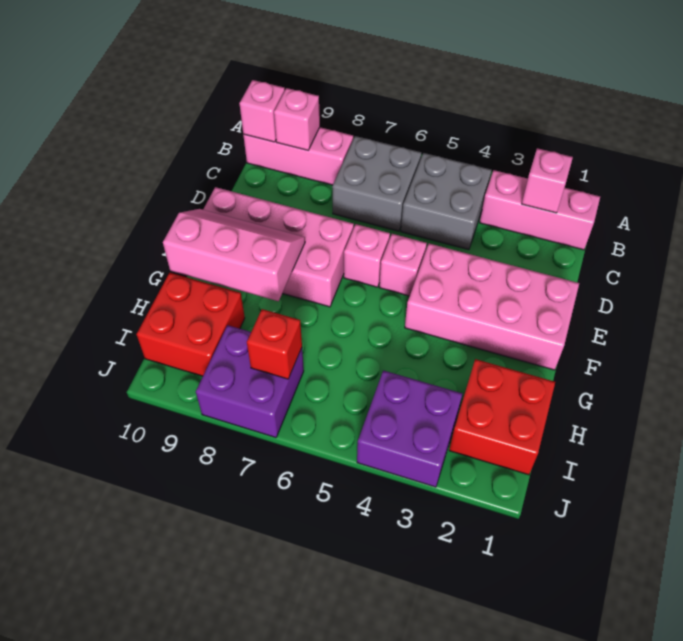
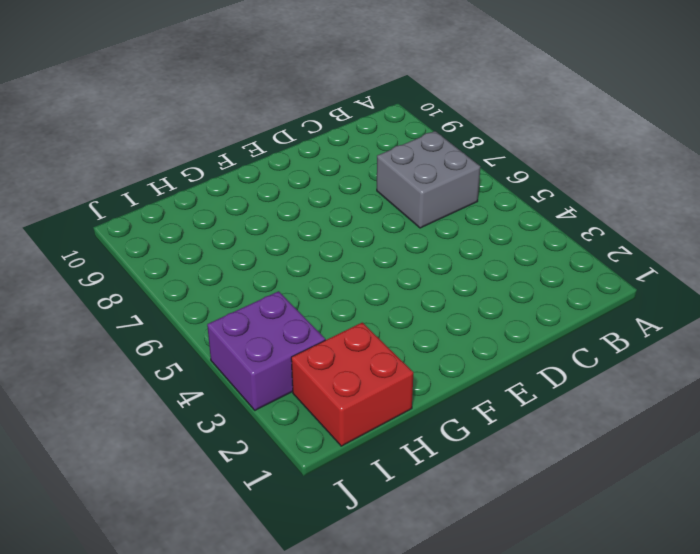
none -> pink brick B1:B3 level 1
none -> grey brick B4:C5 level 1
none -> pink brick B8:B10 level 1

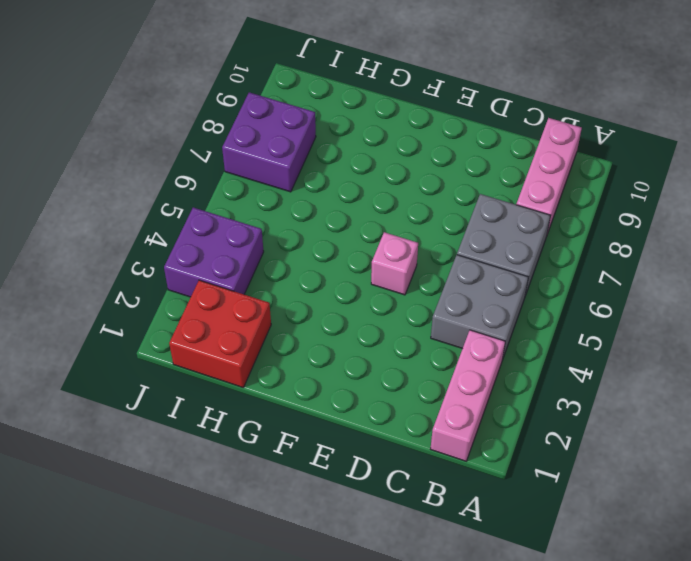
none -> pink brick E1:F4 level 1
none -> pink brick E6 level 1
none -> pink brick E7:F10 level 1

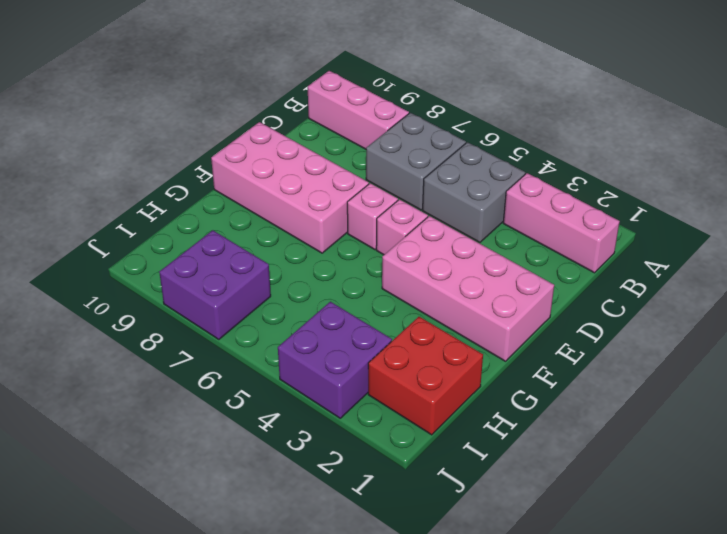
none -> red brick H9:I10 level 1
none -> pink brick B2 level 2
none -> pink brick B9 level 2

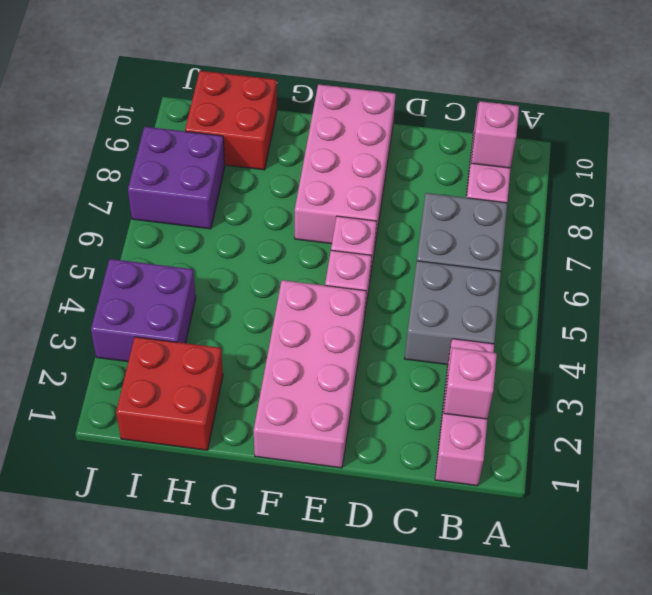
none -> pink brick B10 level 2
none -> pink slope F8:G10 level 2 top G
none -> red brick I7 level 2

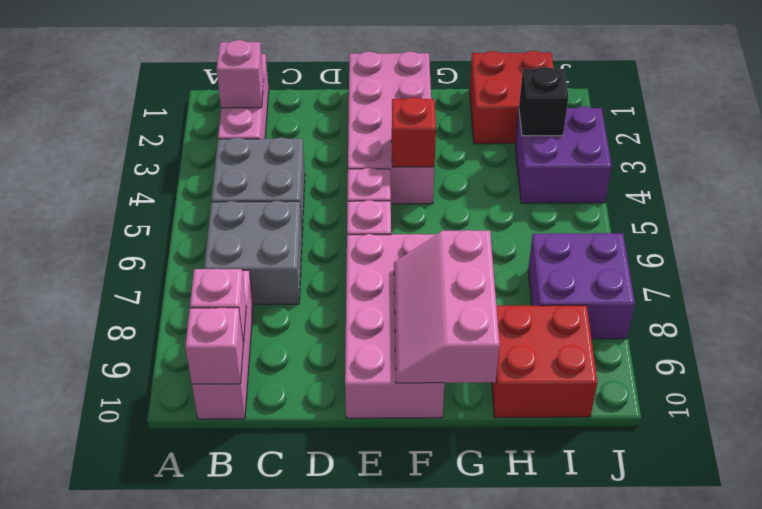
red brick F4 level 2 -> red brick I7 level 2
black brick I3 level 2 -> none

